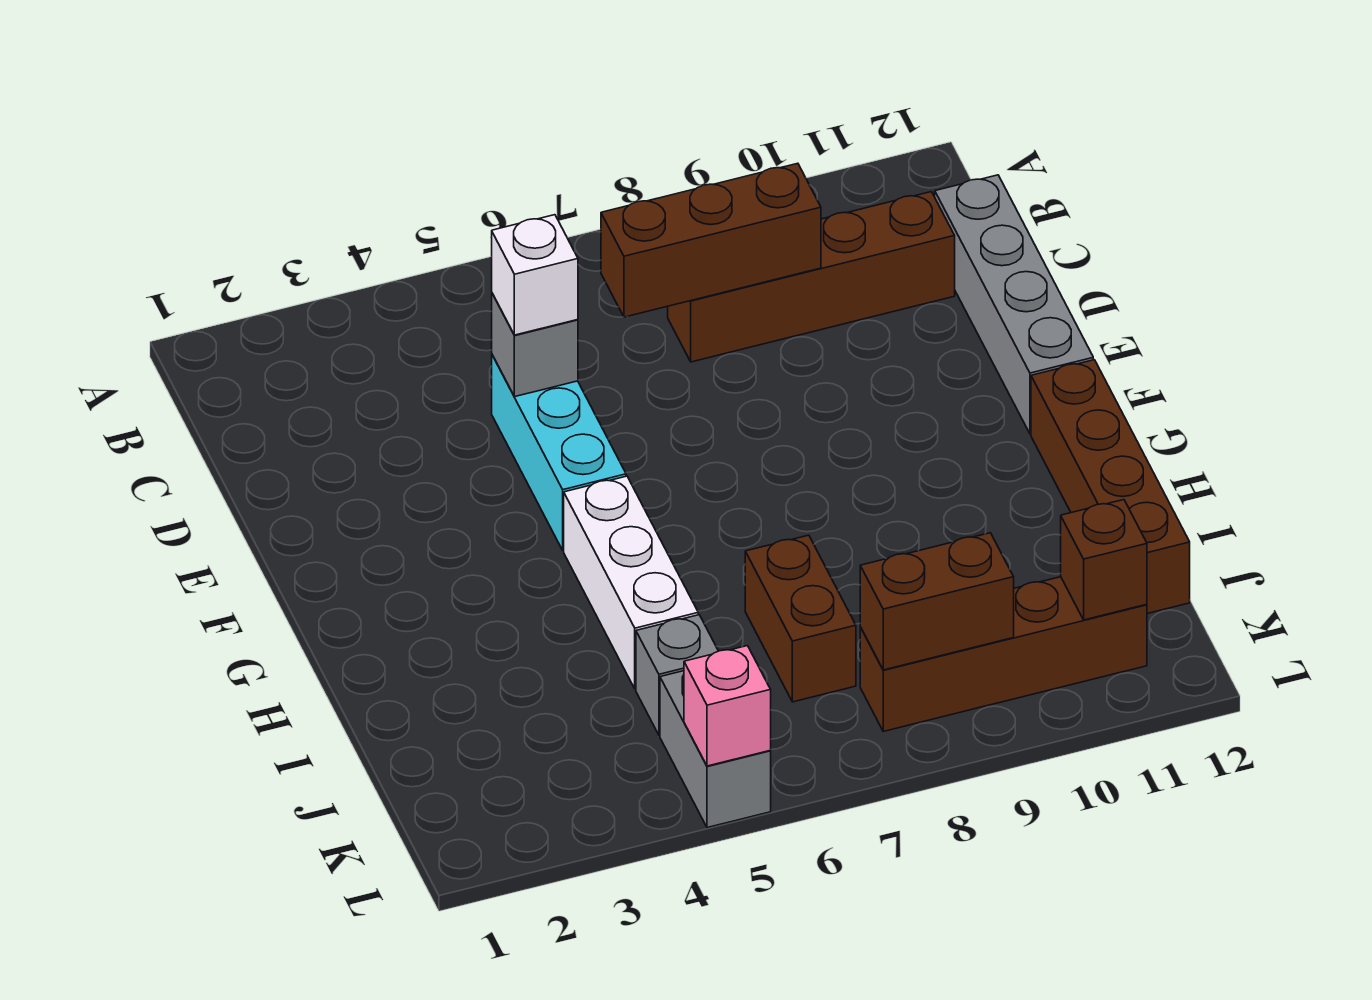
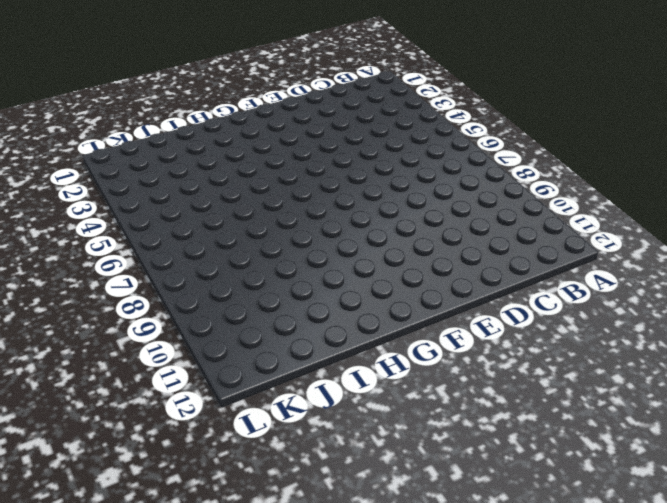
none -> brown brick C8:C11 level 1
none -> grey brick C12:F12 level 1
none -> cyan brick D5:F5 level 1

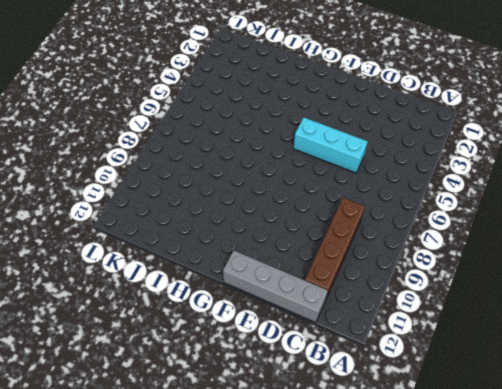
none -> white brick G5:I5 level 1
none -> brown brick G12:J12 level 1
none -> brown brick I7:J7 level 1

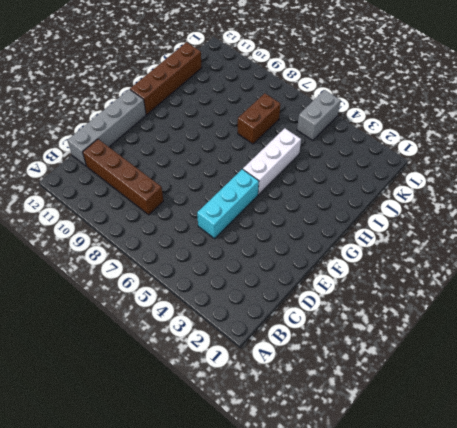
none -> grey brick J5 level 1
none -> brown brick K8:K11 level 1
none -> brown brick C7:C9 level 2

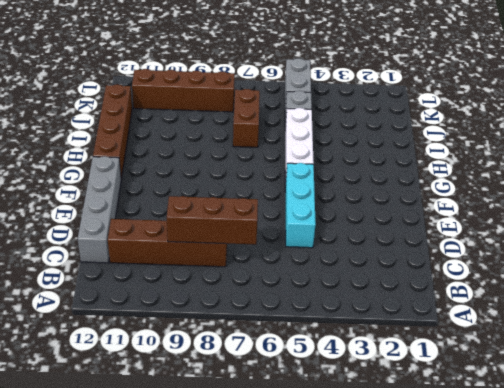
none -> grey brick D5 level 2
none -> brown brick K8:K9 level 2
none -> brown brick K11 level 2

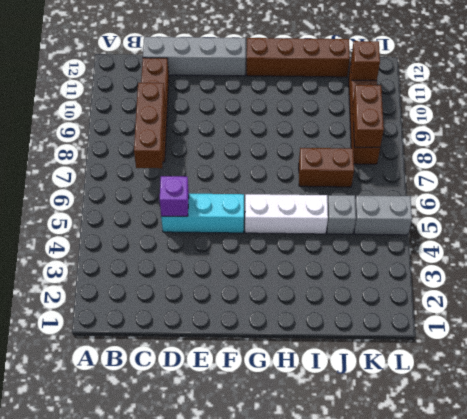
purple brick D5 level 2 -> grey brick D5 level 2
none -> pink brick L5 level 2
none -> white brick D5 level 3

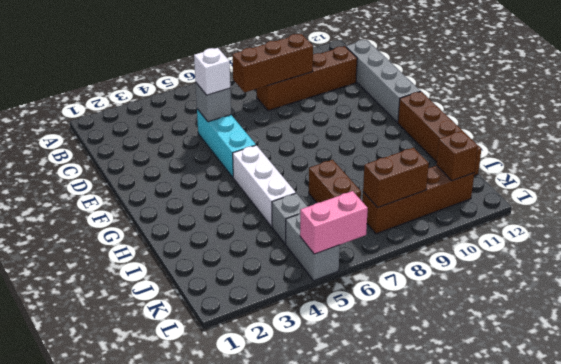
pink brick L5:L6 level 2 -> pink brick L5 level 2

